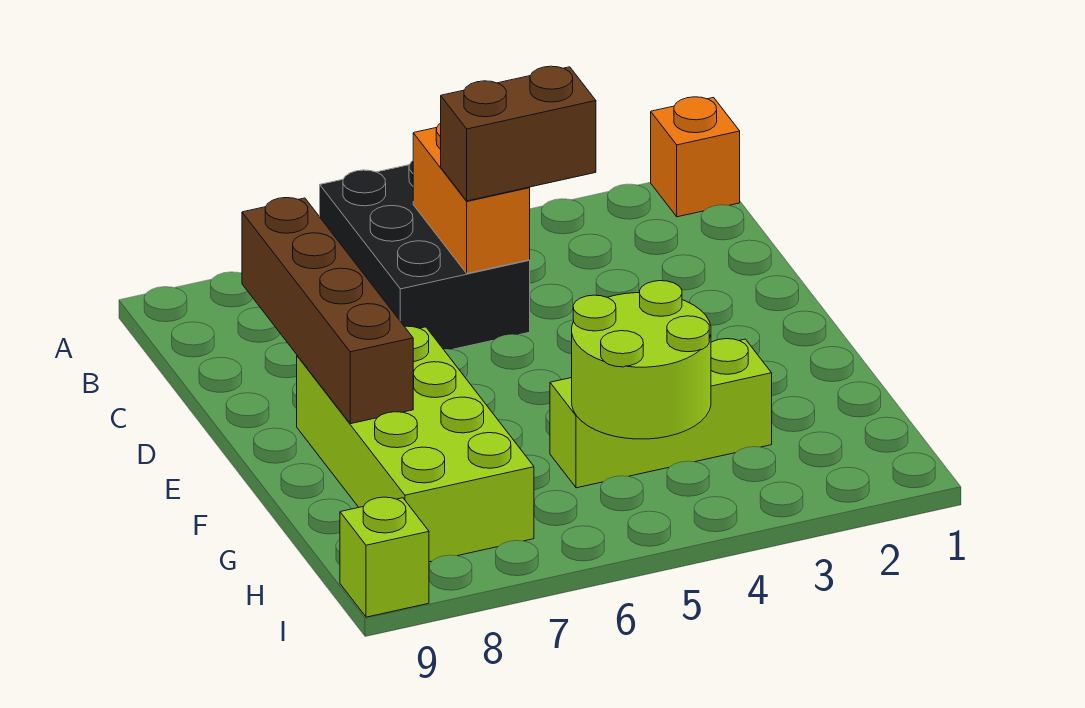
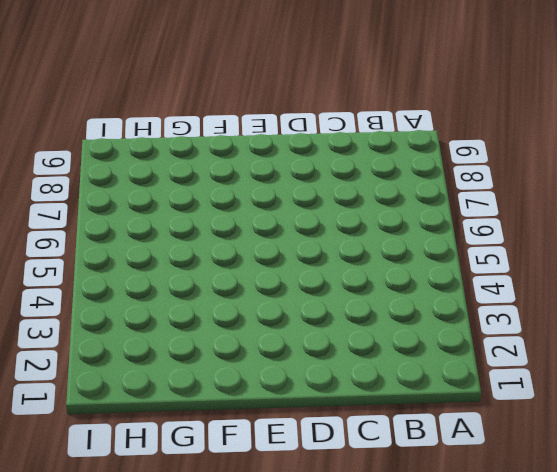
none -> orange brick A1 level 1
none -> black brick A5:C6 level 1

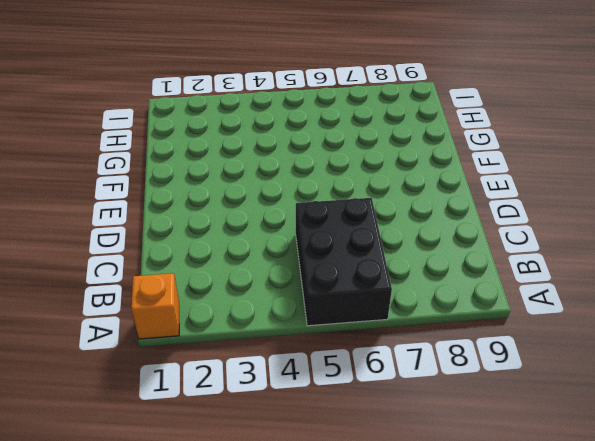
none -> lime brick E7:H8 level 1
none -> lime brick G3:G5 level 1

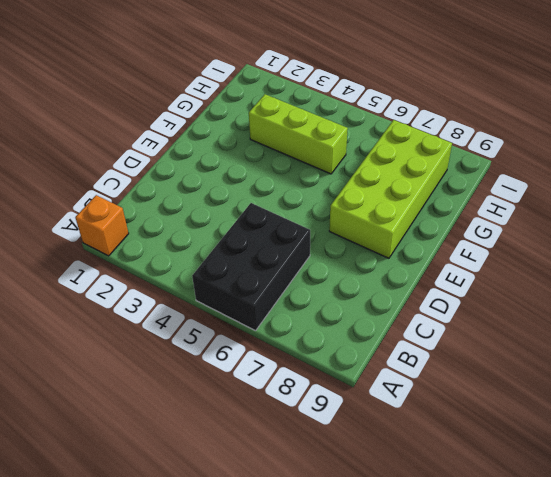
none -> lime brick I9 level 1
none -> orange brick B5:C5 level 2

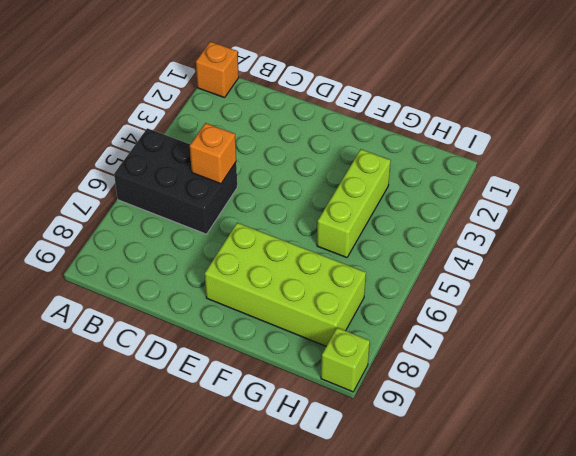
orange brick C5 level 2 -> orange brick B5:C5 level 2
none -> brown brick C8:F8 level 2
none -> lime round brick G4:H5 level 2

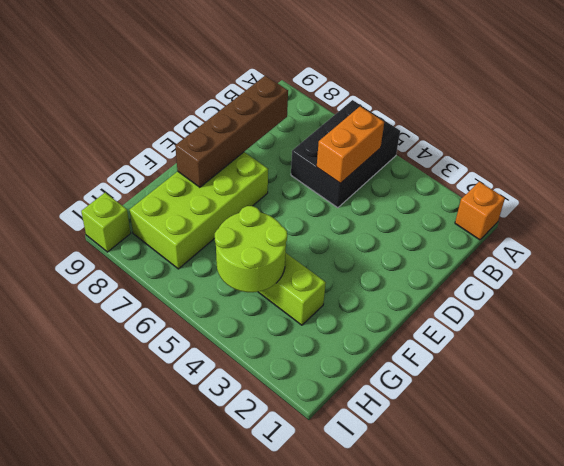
none -> brown brick C4:C5 level 3

